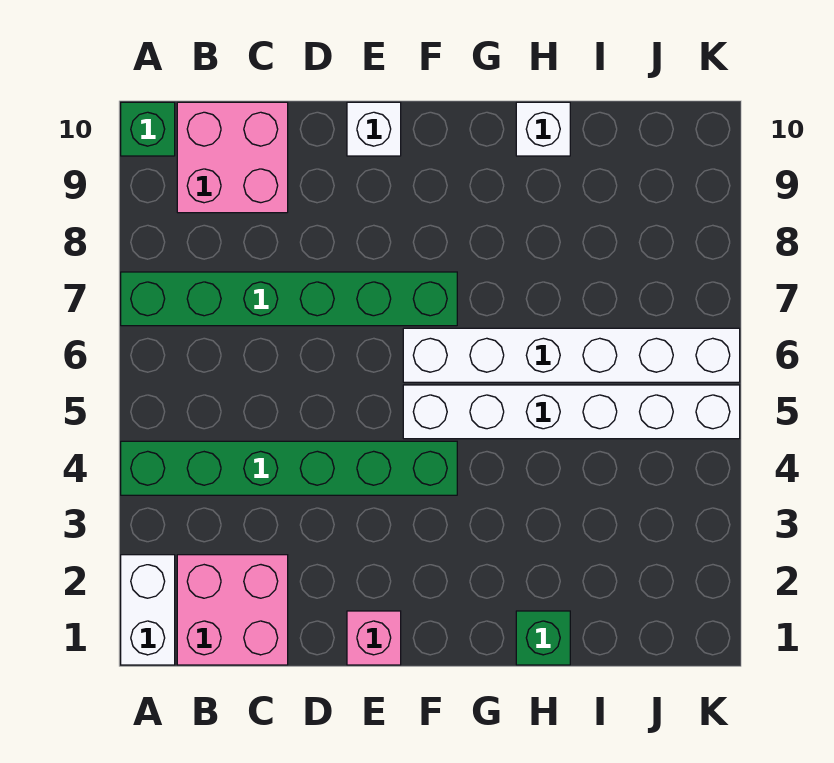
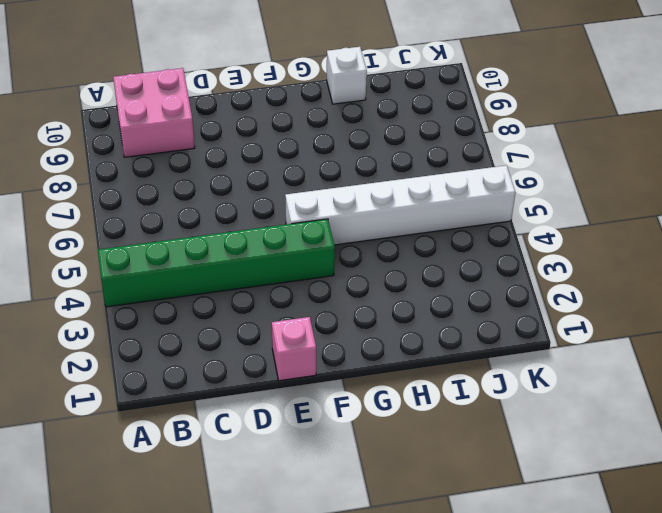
none -> white brick A1:A2 level 1
none -> green brick A7:F7 level 1
none -> green brick A10 level 1

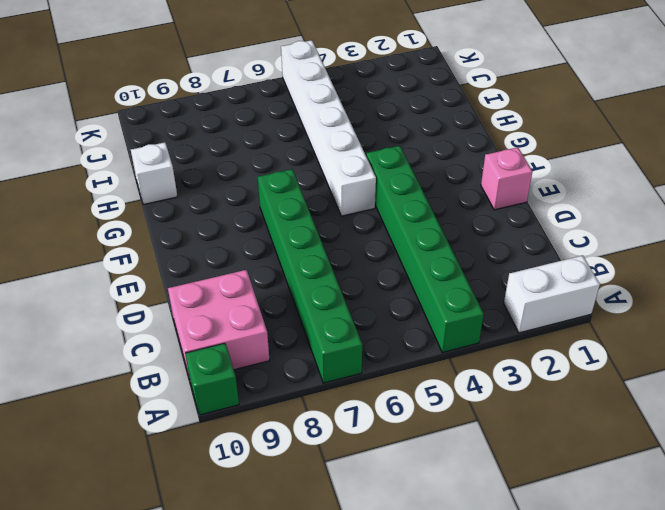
none -> pink brick B1:C2 level 1
none -> white brick E10 level 1
none -> white brick F6:K6 level 1

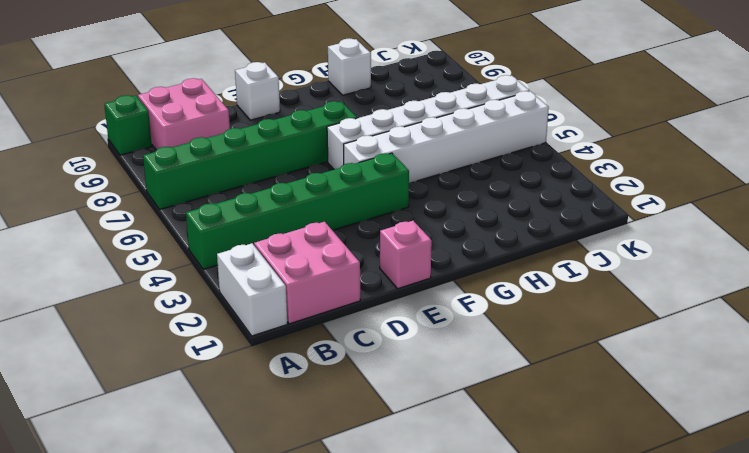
none -> green brick H1 level 1

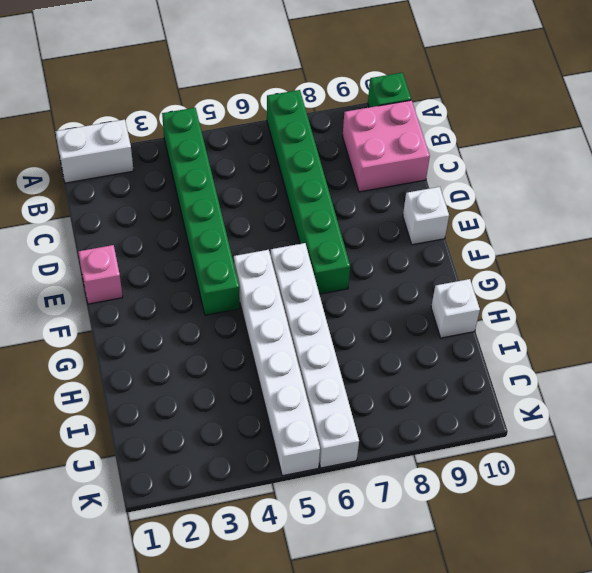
none -> pink brick B1:C2 level 1
none -> green brick H1 level 1

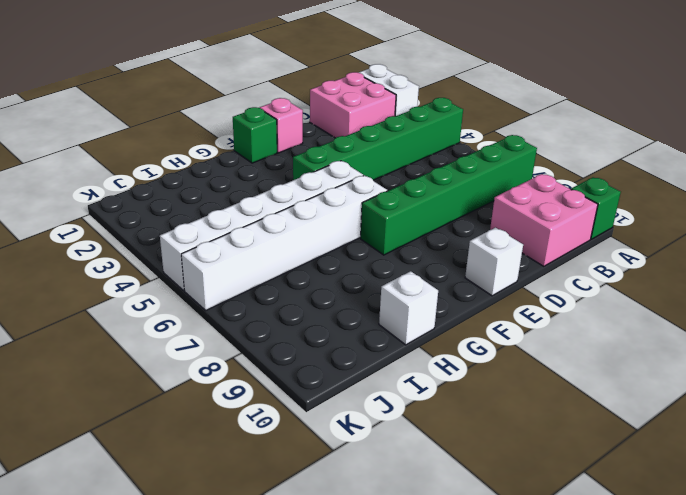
green brick F1 level 1 -> green brick H1 level 1

